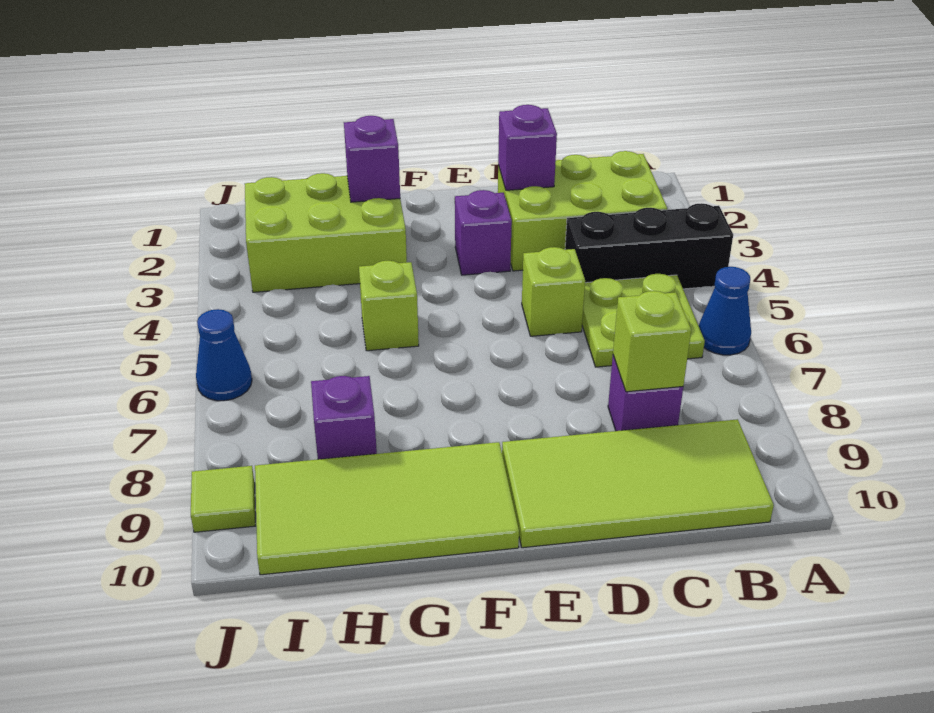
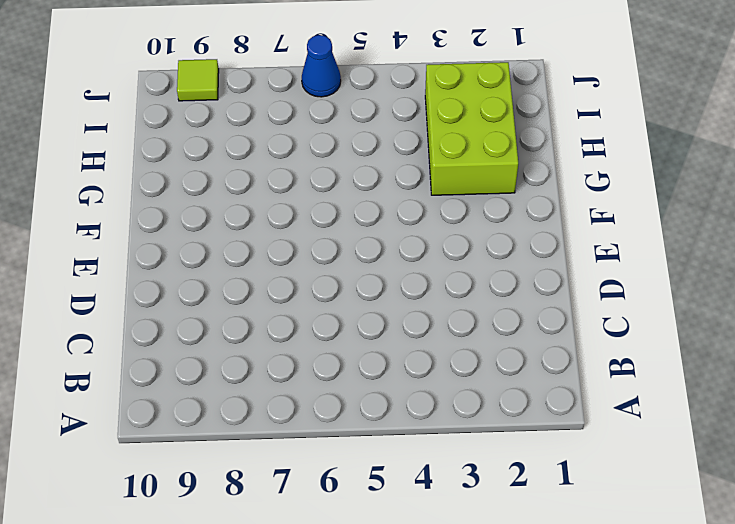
none -> black brick A4:C4 level 1
none -> blue cone A6 level 1
none -> lime brick B2:D3 level 1

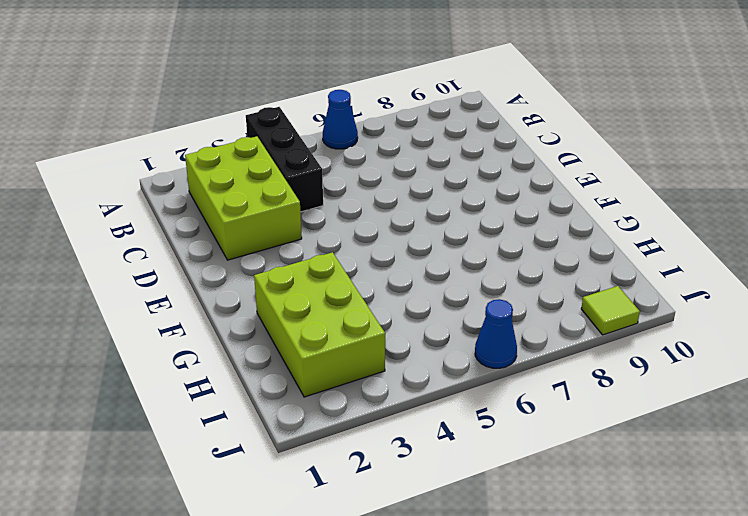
none -> lime plate B5:C6 level 1
none -> lime tile B9:E10 level 1
none -> purple brick C8 level 1

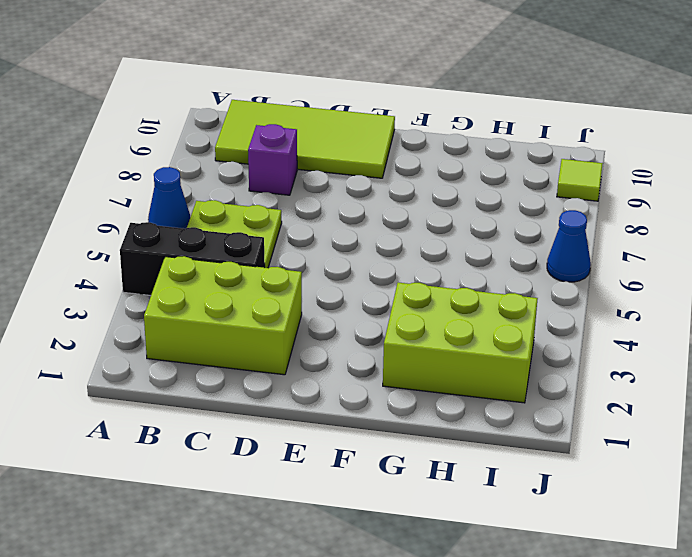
none -> lime brick D5 level 1
none -> purple brick E3 level 1
none -> lime tile F9:I10 level 1

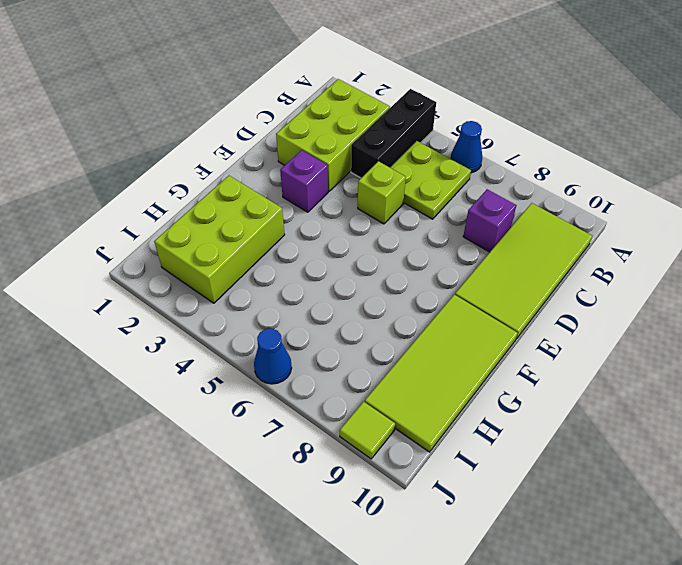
none -> lime brick G5 level 1
none -> purple brick H8 level 1
none -> lime brick C8 level 2

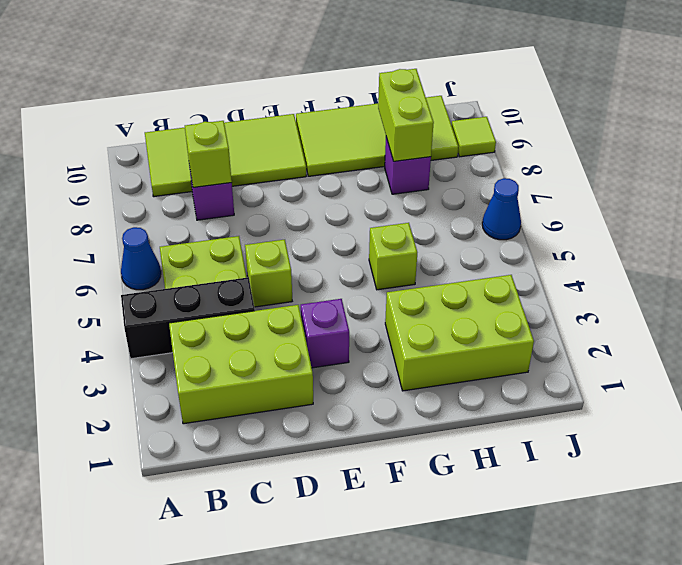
lime brick H8:H9 level 2 -> none
none -> purple brick D2 level 2
none -> purple brick G2 level 2

